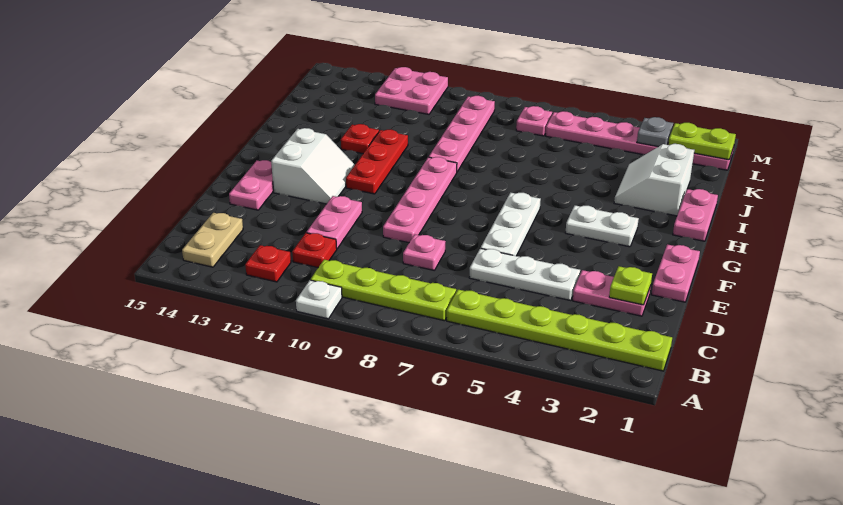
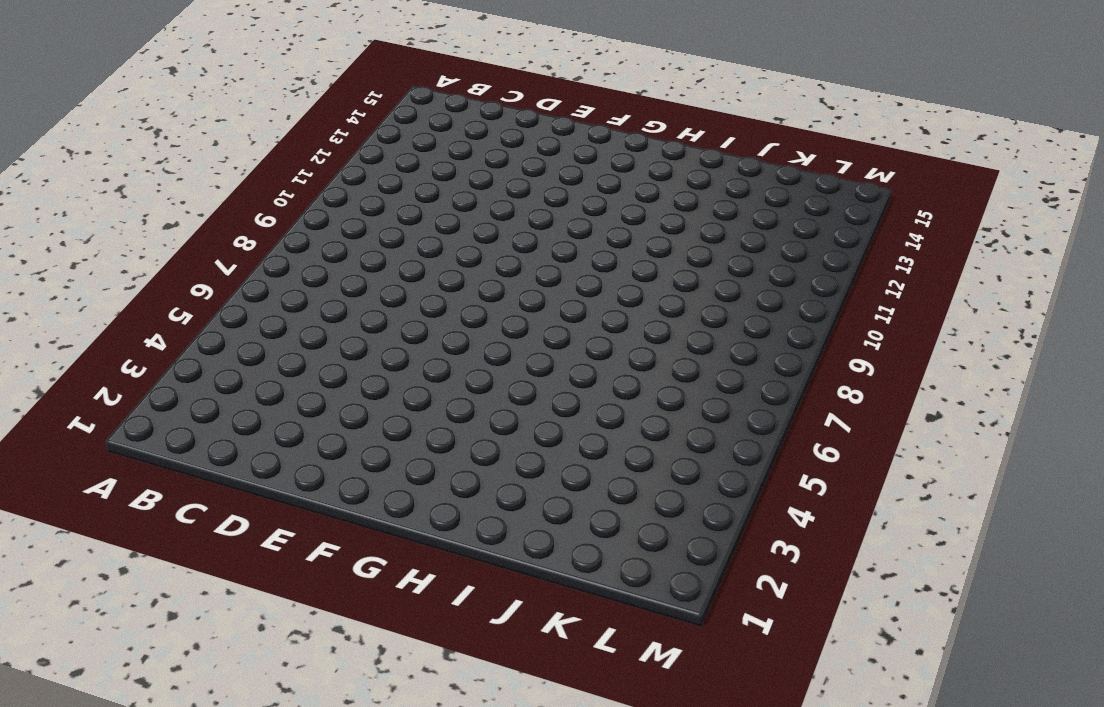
none -> white plate A10 level 1
none -> lime plate B1:B6 level 1
none -> lime plate B7:B10 level 1

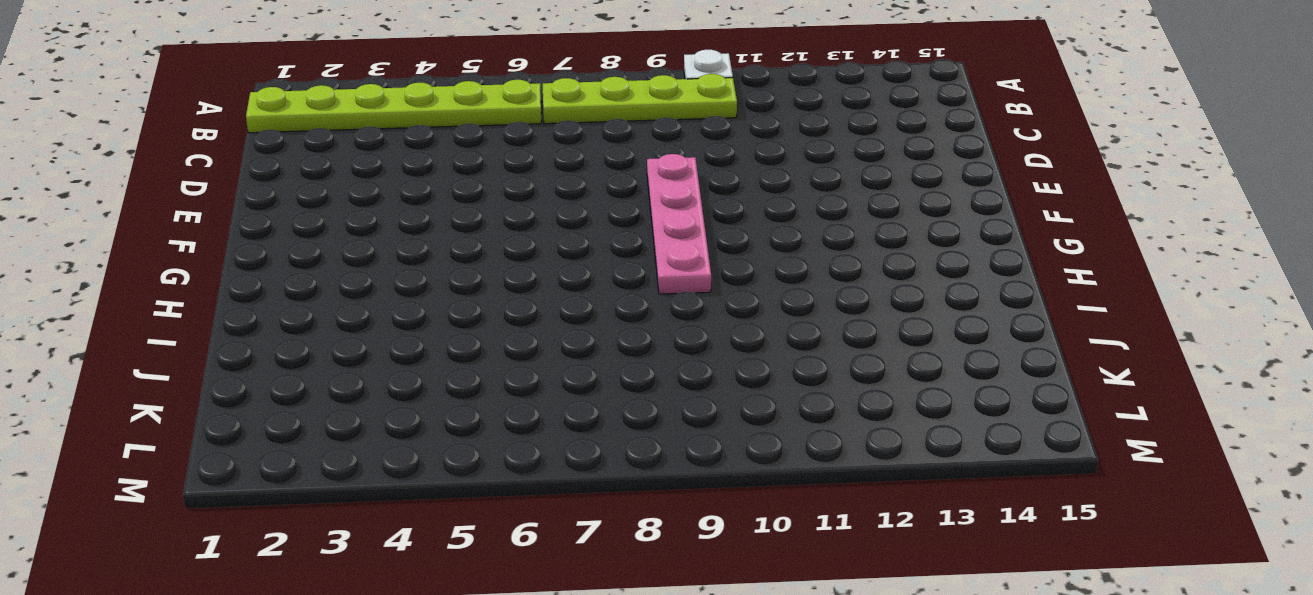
none -> red plate B12 level 1
none -> tan plate B14:C14 level 1
none -> red plate C11 level 1

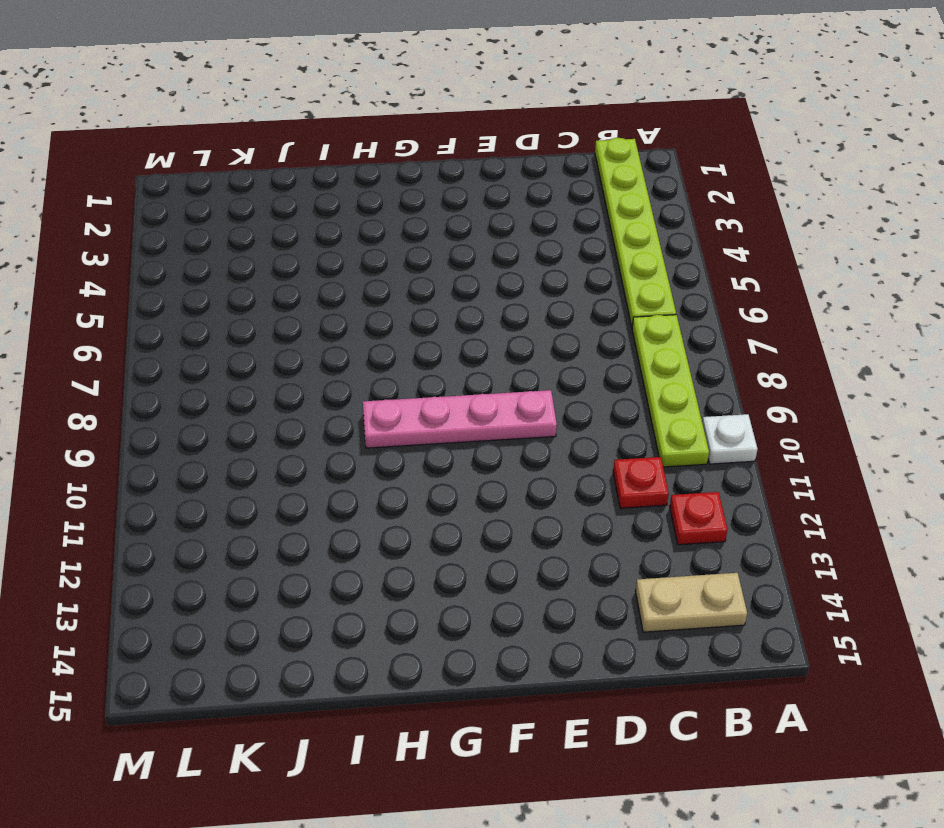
none -> pink plate D2:D3 level 1
none -> white plate D4:D6 level 1
none -> pink plate D8 level 1

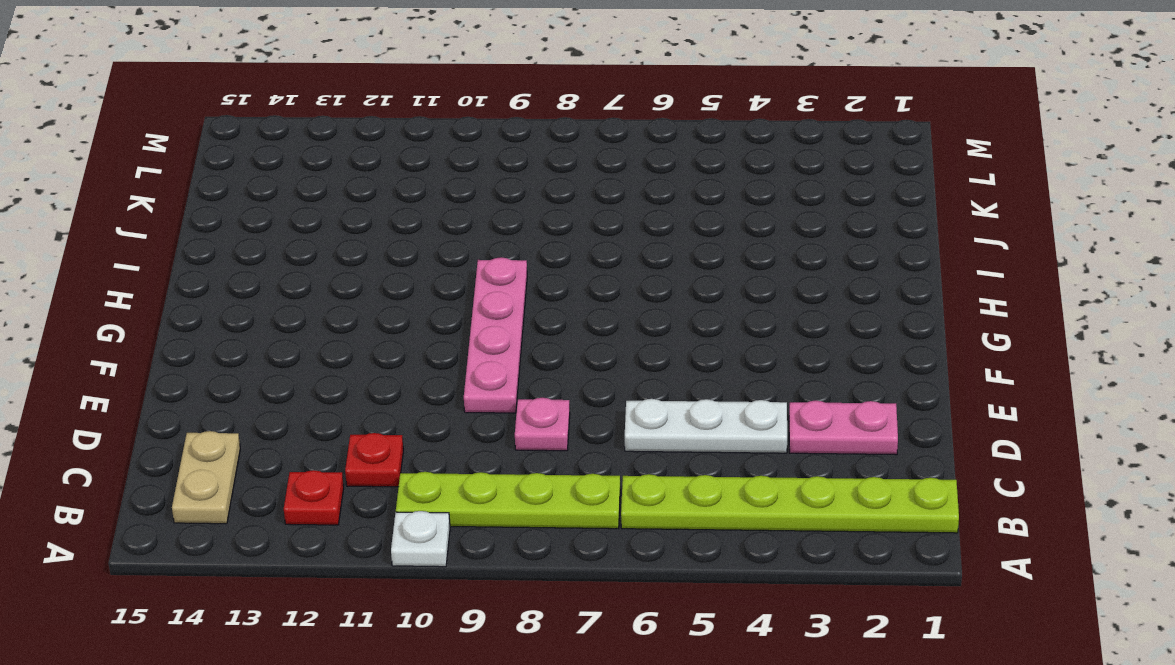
none -> pink plate D11:E11 level 1
none -> pink plate E1:F1 level 1
none -> white plate E6:G6 level 1

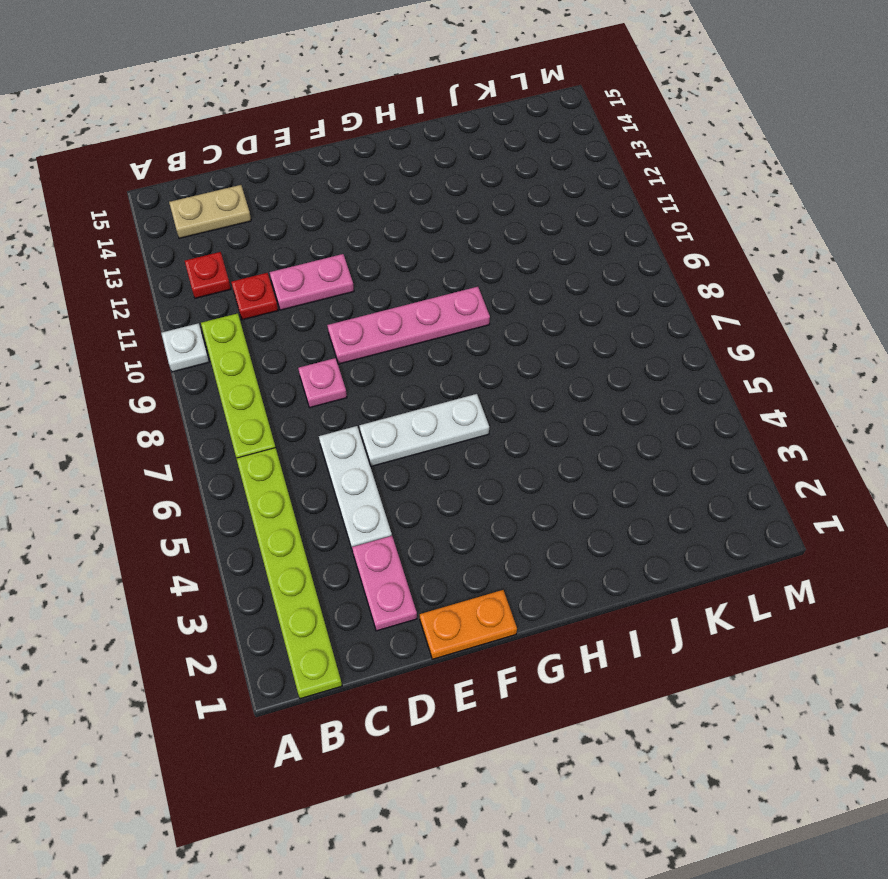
orange plate E1:F1 level 1 -> pink plate E1:F1 level 1
none -> pink plate E14:F14 level 1
none -> white slope F12:G13 level 1 top 13
none -> white plate G3:G4 level 1

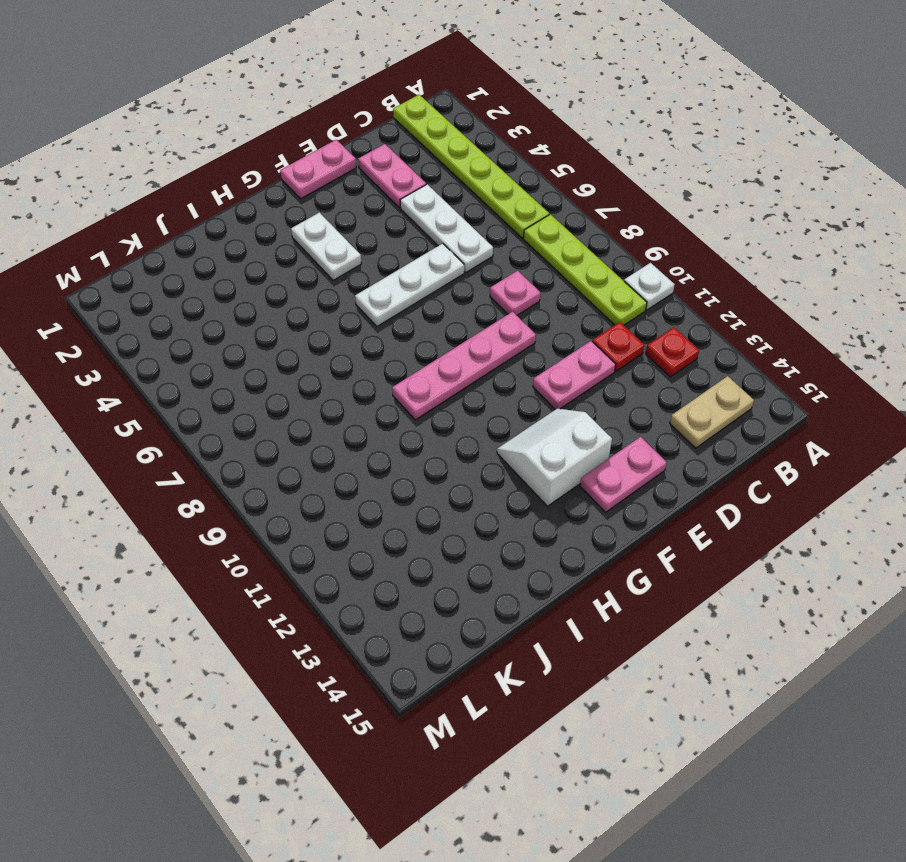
none -> red plate G11:I11 level 1
none -> pink plate H1:I1 level 1
none -> white slope I2:J3 level 1 top 2

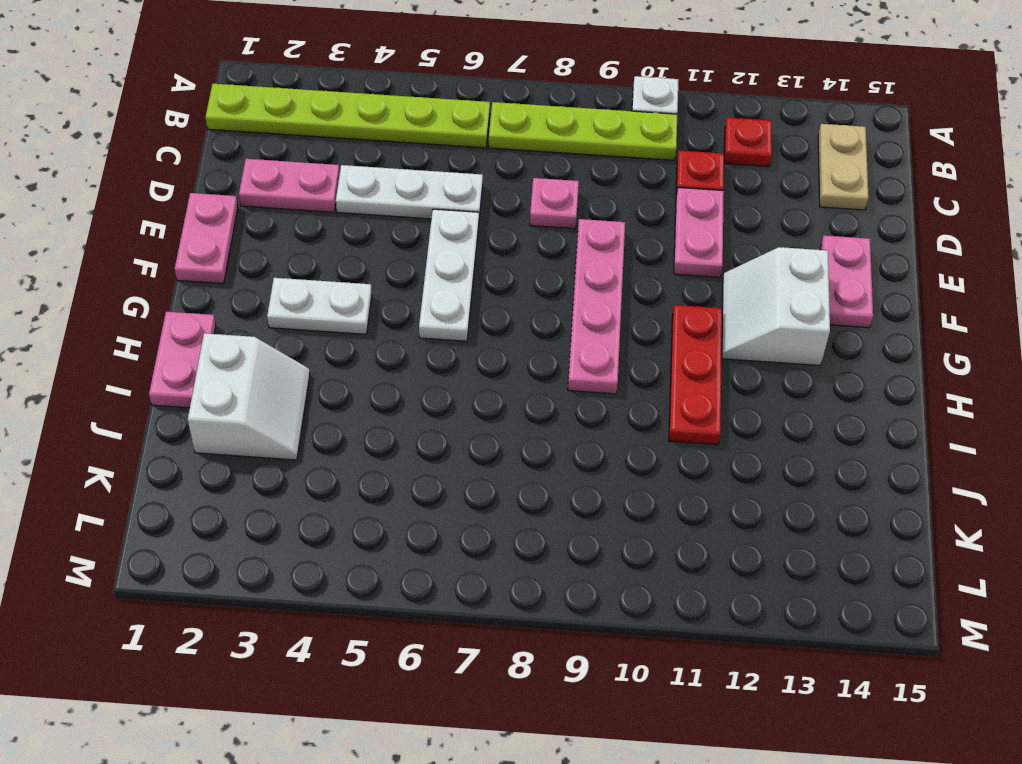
none -> pink plate I9:L9 level 1
none -> red plate I12 level 1
none -> pink plate L1:L6 level 1

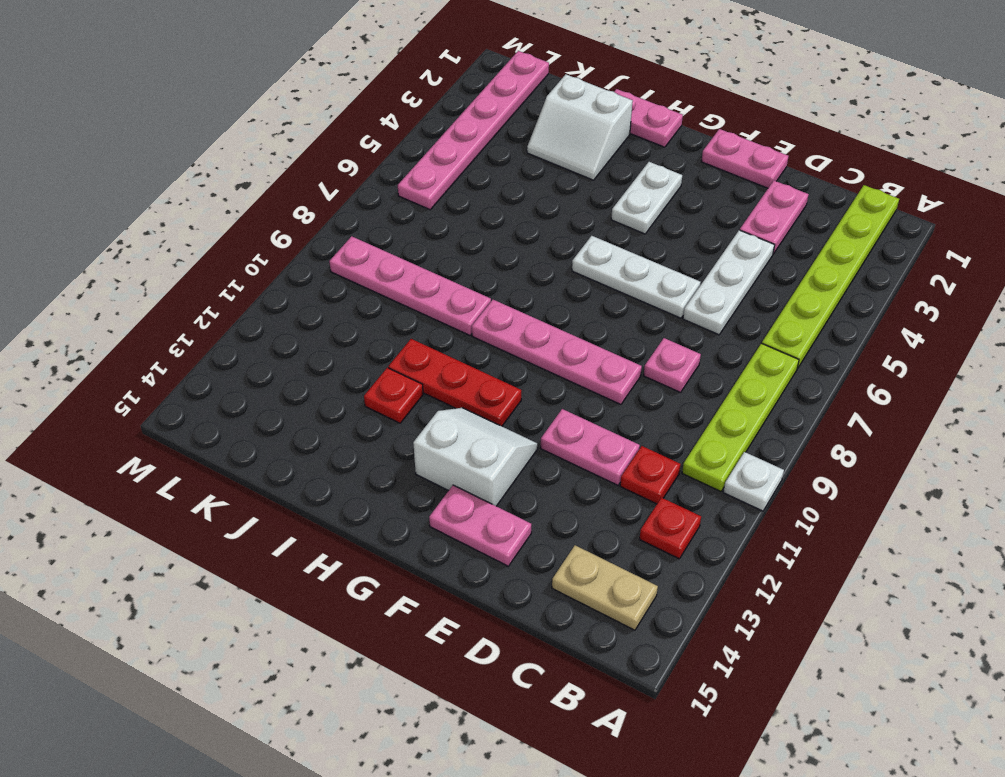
none -> pink plate L7 level 1
none -> pink plate L11:M12 level 1
none -> lime plate D2 level 2

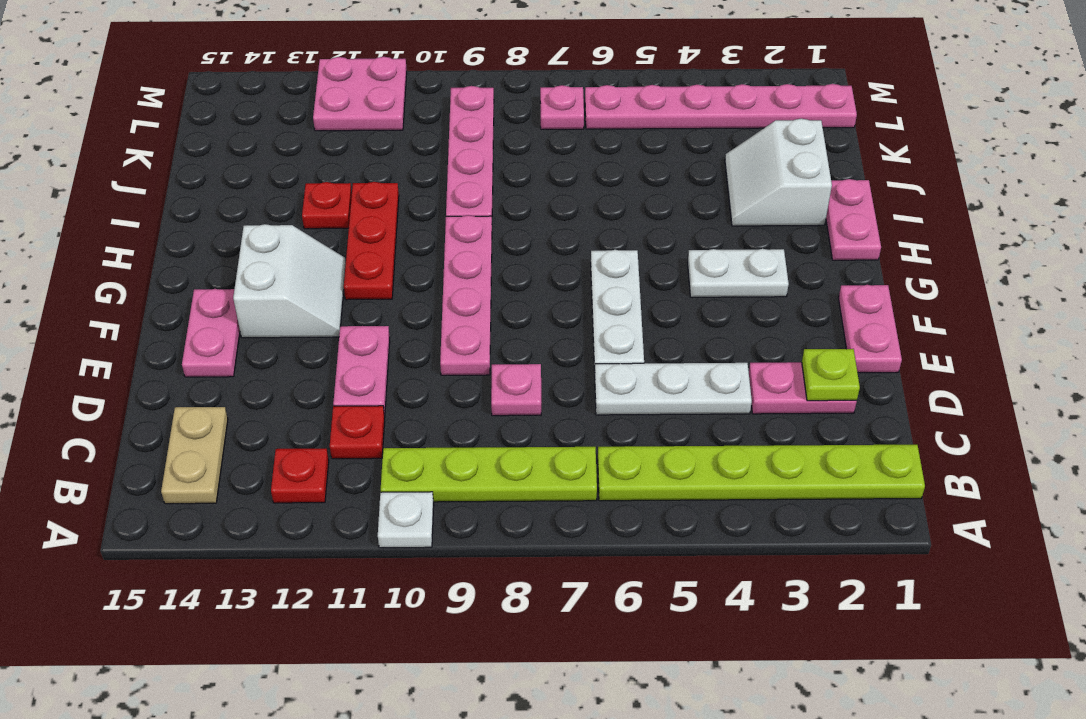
none -> lime plate L1:L2 level 2
none -> grey plate L3 level 2

